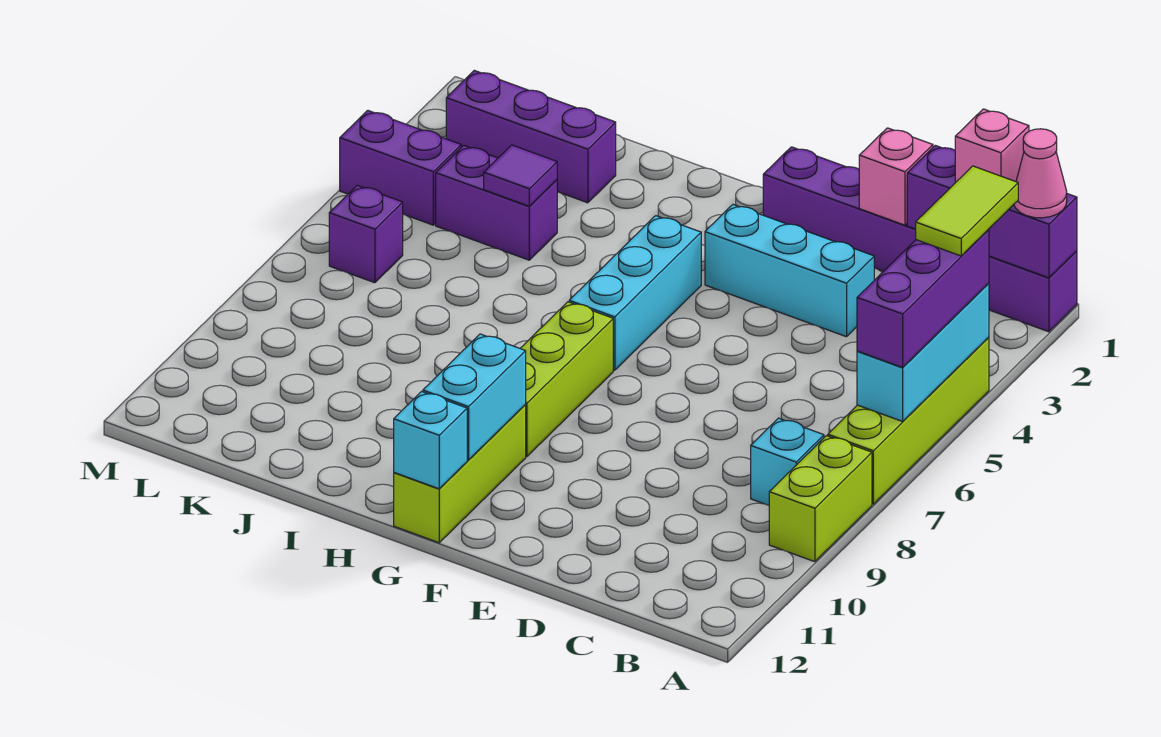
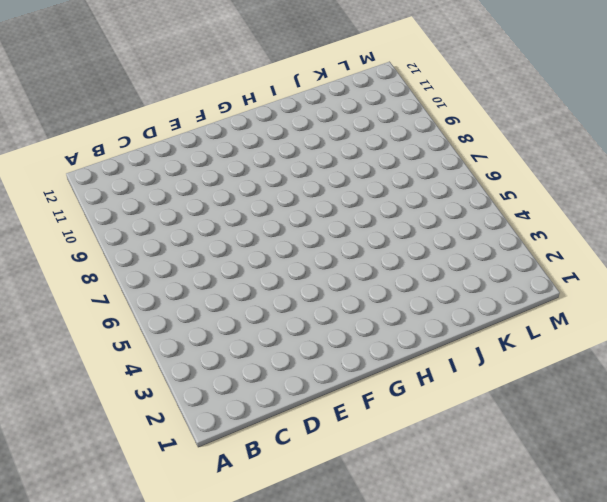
none -> purple brick A1:F1 level 1
none -> lime brick A4:A7 level 1
none -> lime brick A8:A9 level 1

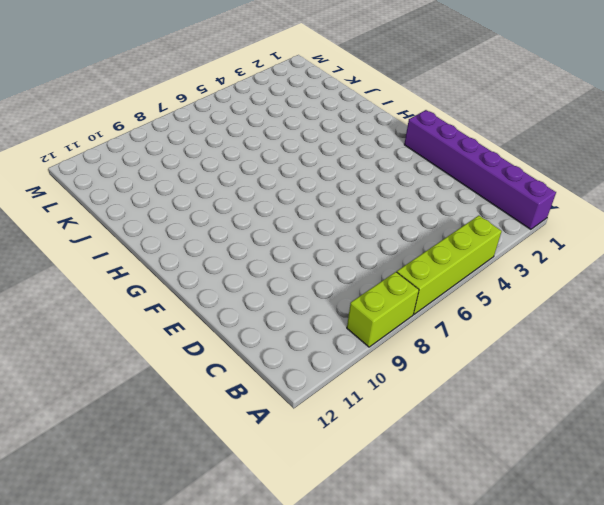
none -> cyan brick B8 level 1
none -> cyan brick D3:F3 level 1
none -> cyan brick G4:G6 level 1

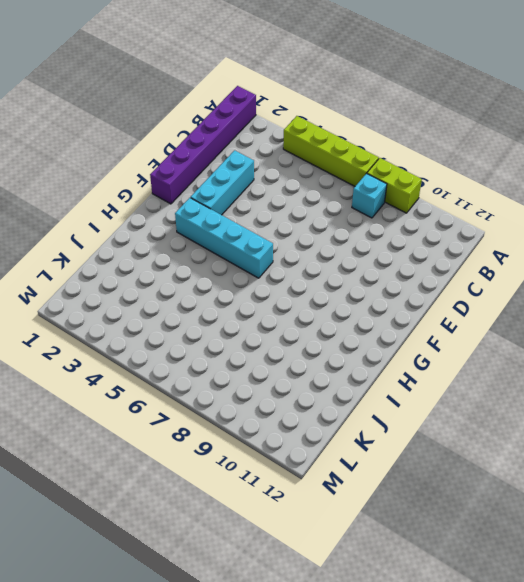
cyan brick G3:G6 level 1 -> cyan brick G4:G6 level 1
none -> lime brick G7:G9 level 1
none -> lime brick G10:G12 level 1
none -> purple brick J2:L2 level 1

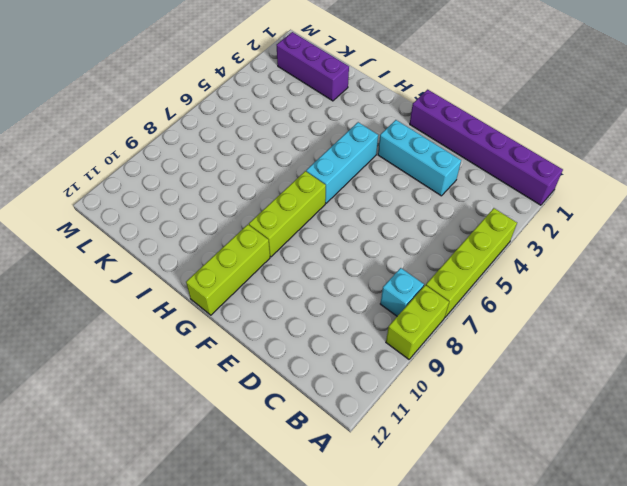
none -> purple brick J4:K4 level 1
none -> purple brick L4:M4 level 1
none -> purple brick L6 level 1

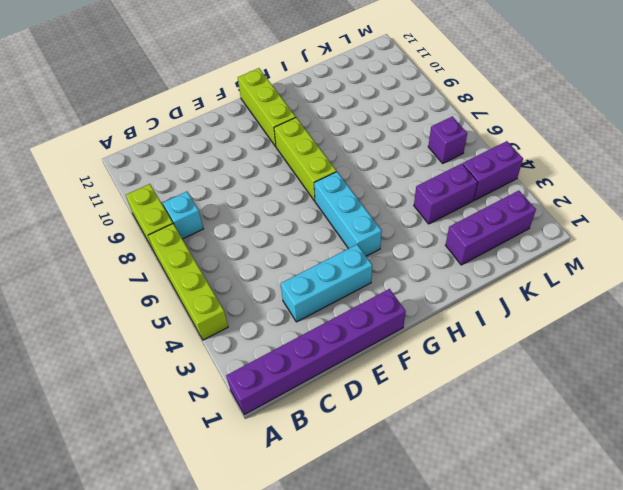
none -> purple brick A1:C1 level 2
none -> cyan brick A4:A6 level 2
none -> pink brick D1 level 2

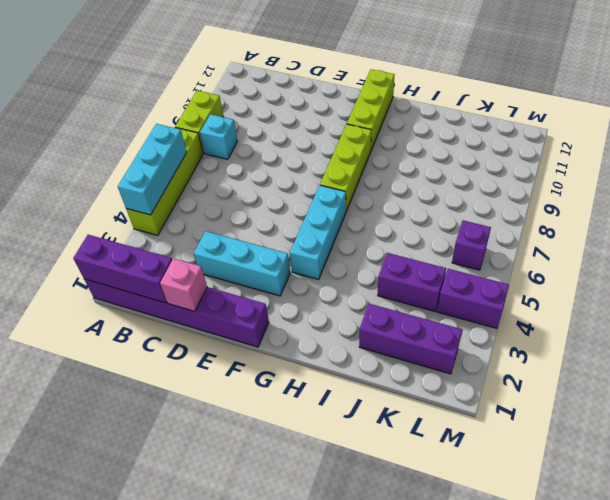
none -> cyan brick G10:G11 level 2
none -> cyan brick G12 level 2
none -> purple tile J4 level 2

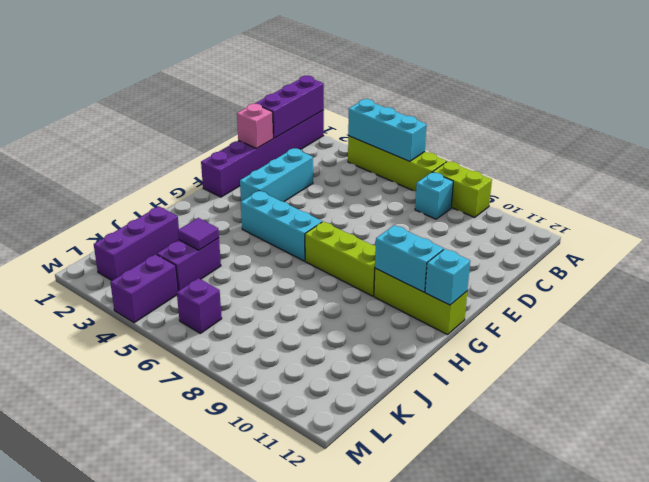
none -> pink cone A1 level 3
none -> purple brick A4:A6 level 3
none -> pink brick B1 level 3

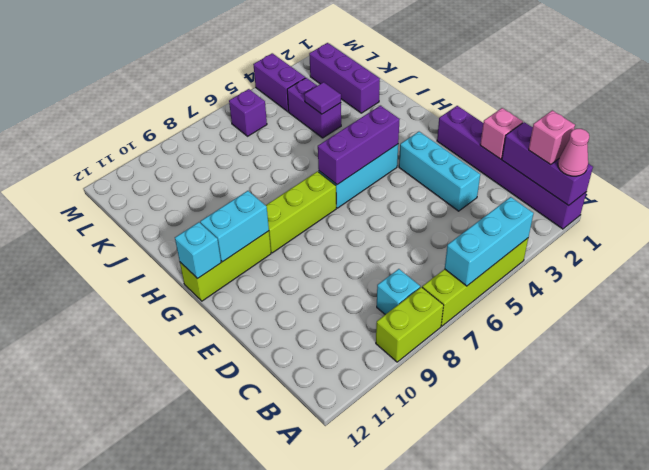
purple brick G4:G6 level 2 -> purple brick A4:A6 level 3
none -> lime tile A3:A4 level 4

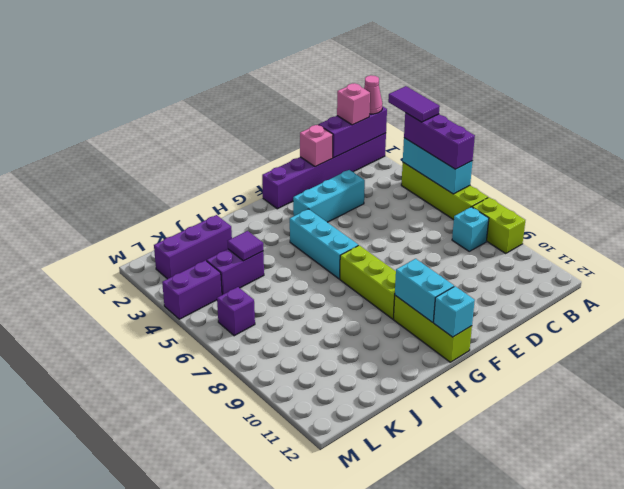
purple tile A3:A4 level 4 -> lime tile A3:A4 level 4

